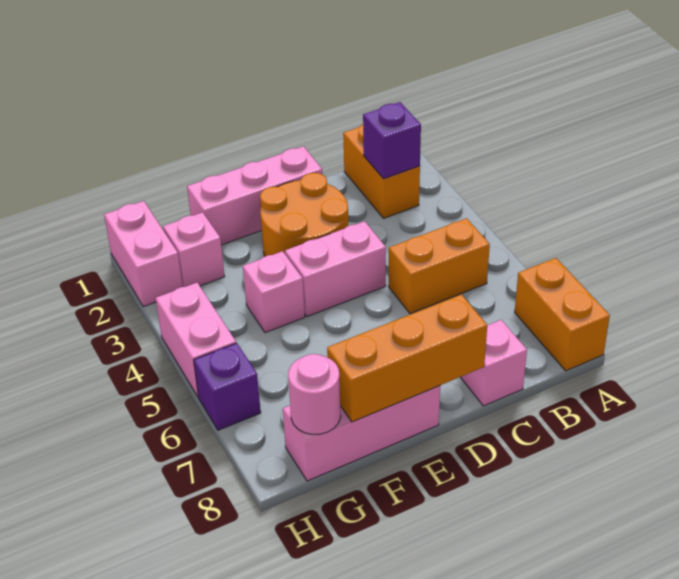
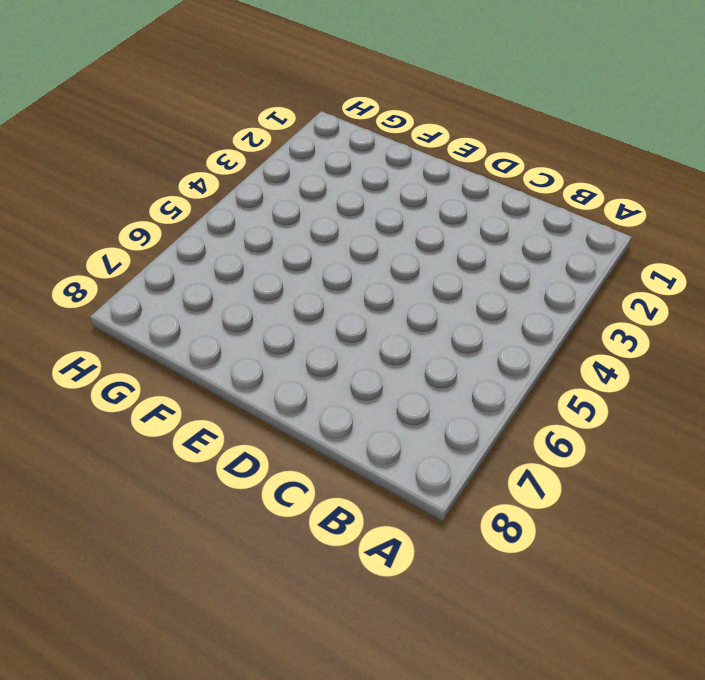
none -> orange brick A7:A8 level 1
none -> orange brick B1:B2 level 1
none -> orange brick B5:C5 level 1

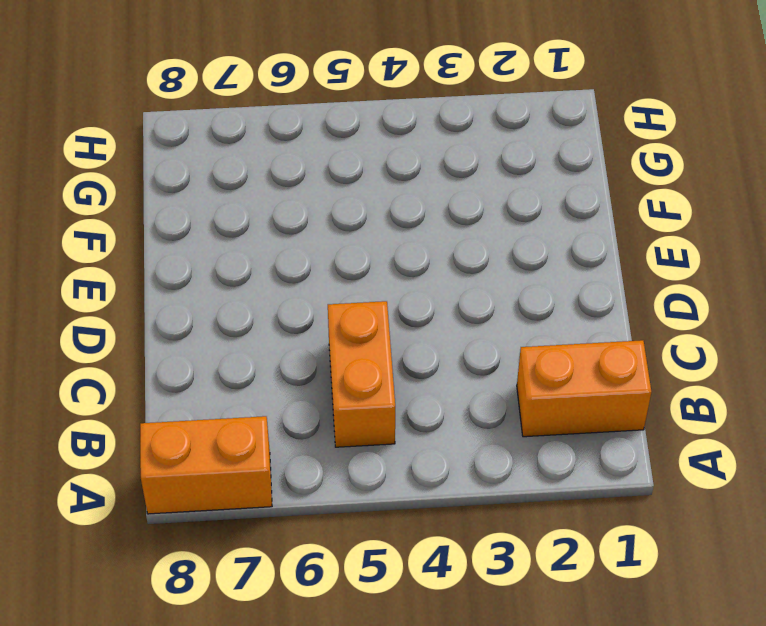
none -> pink brick C8 level 1
none -> pink brick D1:F1 level 1
none -> orange round brick D2:E3 level 1

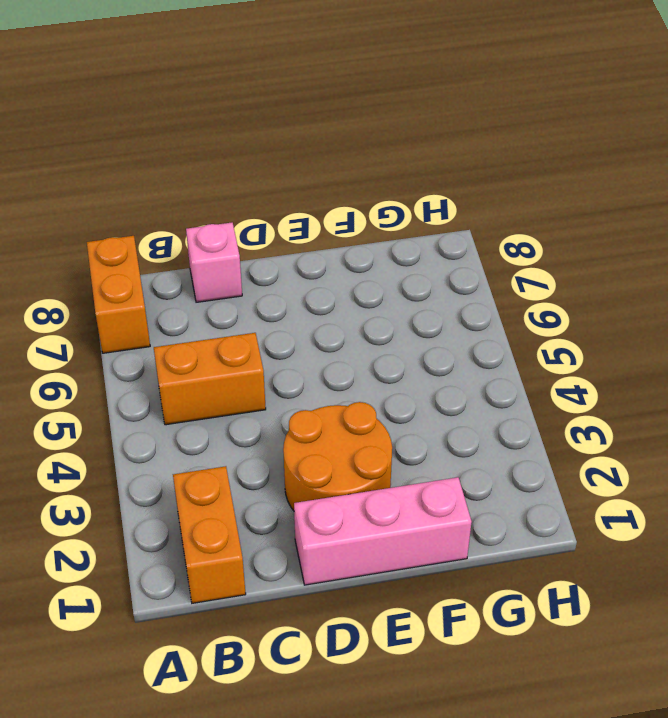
none -> pink brick D4:E4 level 1
none -> pink brick E8:G8 level 1
none -> pink brick F4 level 1

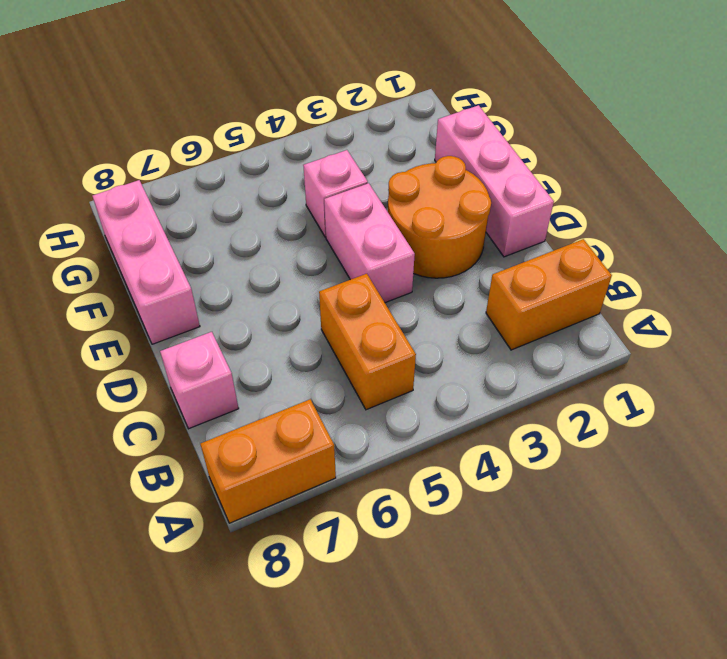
none -> pink brick G2 level 1
none -> pink brick H1:H2 level 1
none -> pink brick H4:H5 level 1

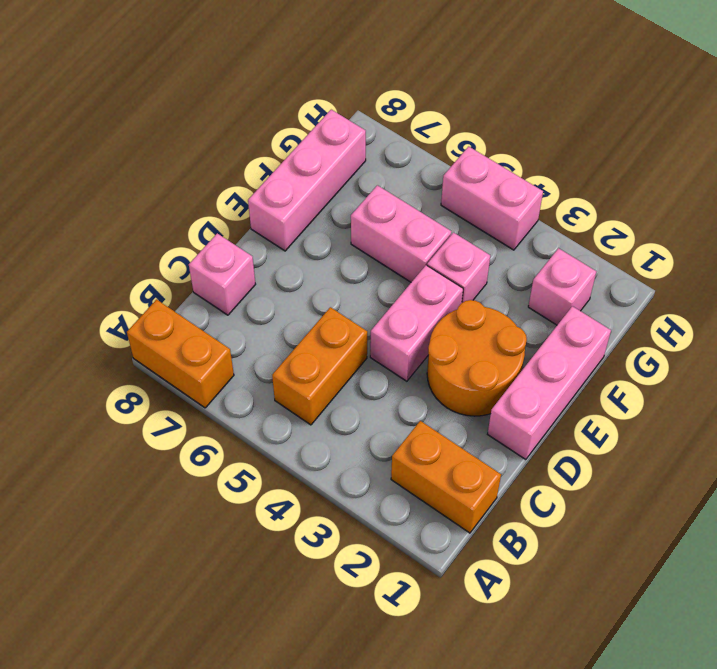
pink brick F5:F6 level 1 -> pink brick H1:H2 level 1
none -> purple brick H6 level 1
none -> purple brick B2 level 2
none -> orange brick D8:F8 level 2

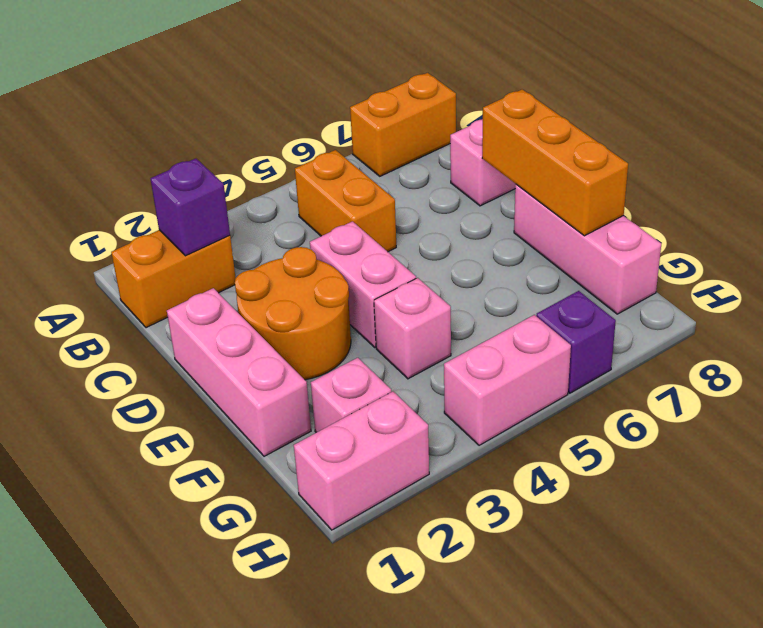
none -> pink round brick G8 level 2

